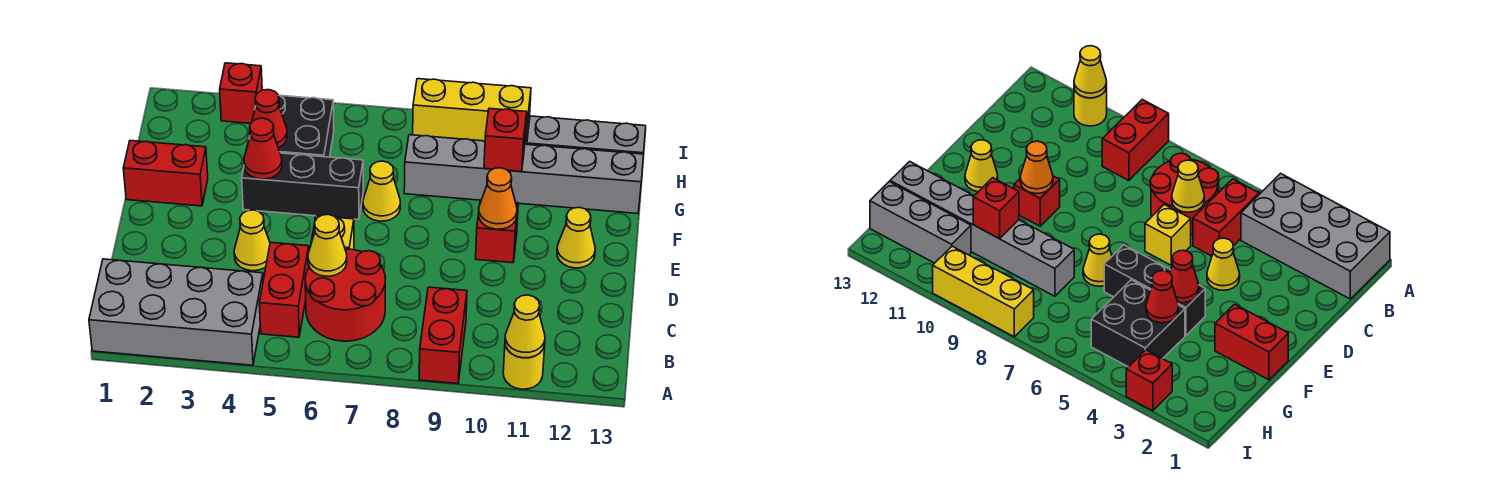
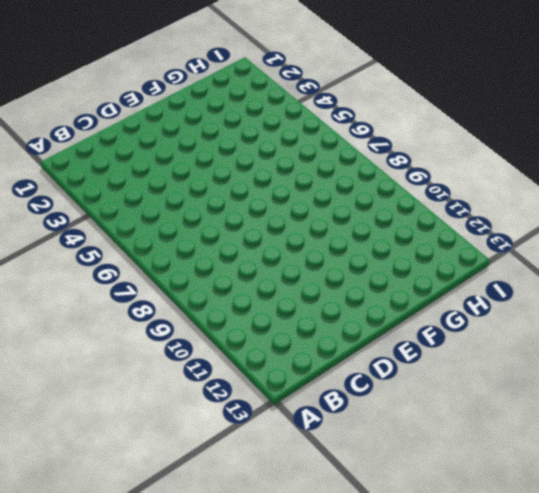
none -> grey brick A1:B4 level 1
none -> red brick A9:B9 level 1
none -> yellow round brick A11 level 1

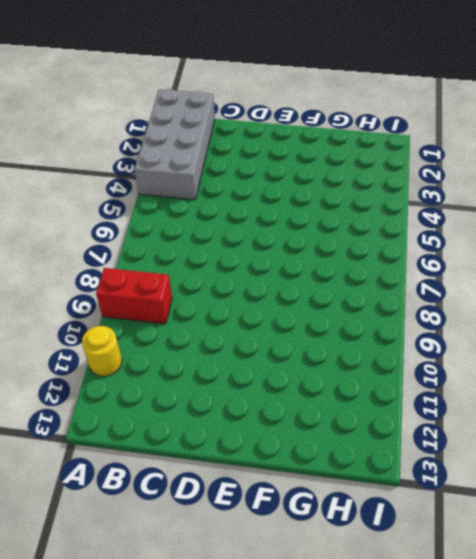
none -> red brick B5:C5 level 1
none -> red round brick B6:C7 level 1
none -> yellow cone D4 level 1

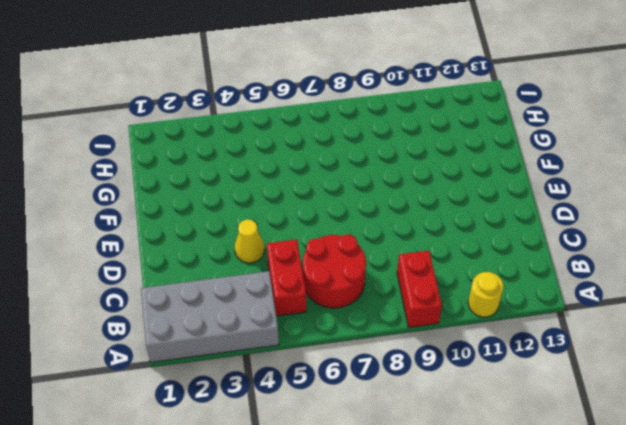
none -> yellow brick D6 level 1
none -> red brick E10 level 1
none -> yellow cone E12 level 1

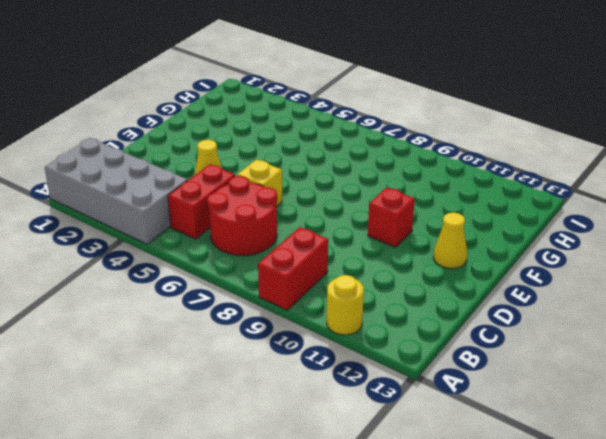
none -> red brick F1:F2 level 1
none -> black brick F4:F6 level 1
none -> yellow cone F7 level 1

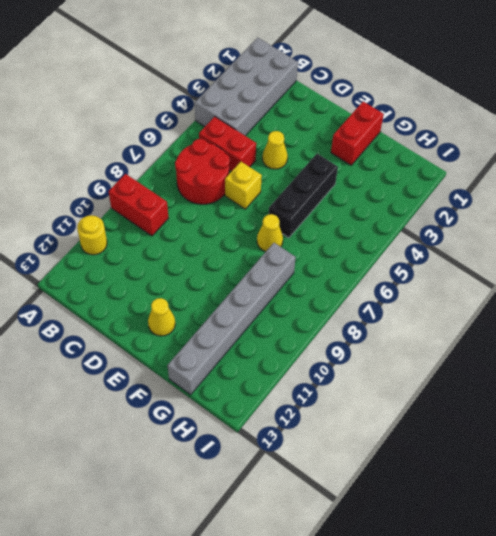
none -> red brick E10 level 1
none -> black brick G4:H5 level 1
none -> grey brick H11:H13 level 1

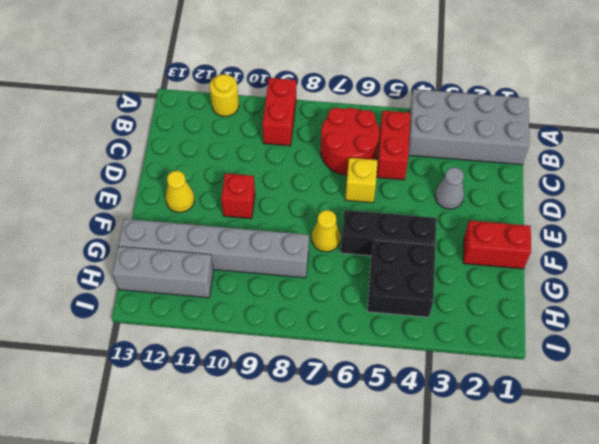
grey cone D3 level 1 -> none
none -> yellow cone D4 level 1
none -> red brick I3 level 1
none -> yellow brick I8:I10 level 1

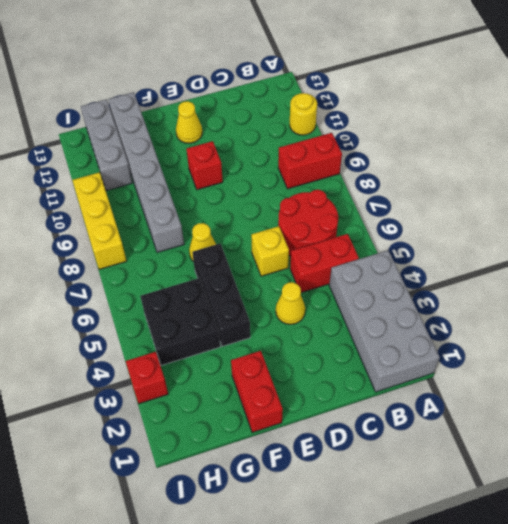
none -> yellow cone A11 level 2
none -> yellow cone C6 level 2
none -> orange cone E10 level 2

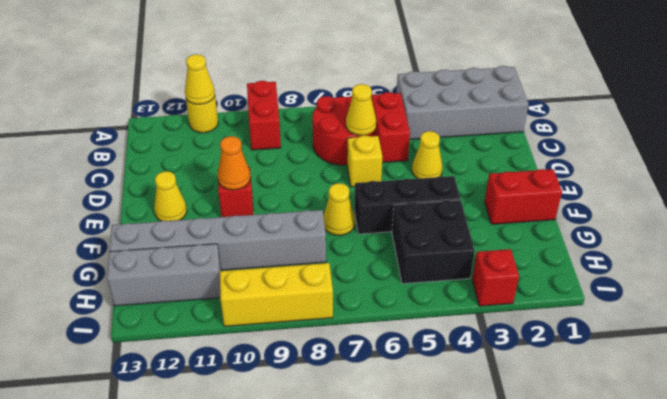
none -> red cone F4 level 2
none -> red cone G4 level 2
none -> red brick G10 level 2

